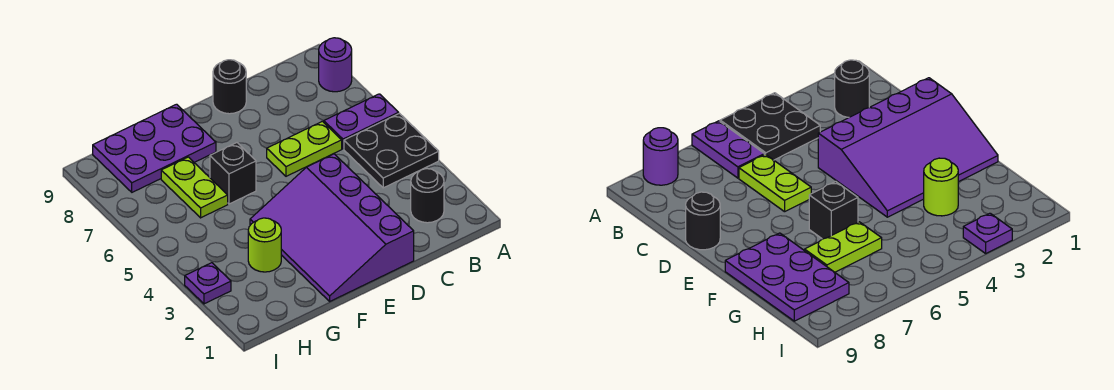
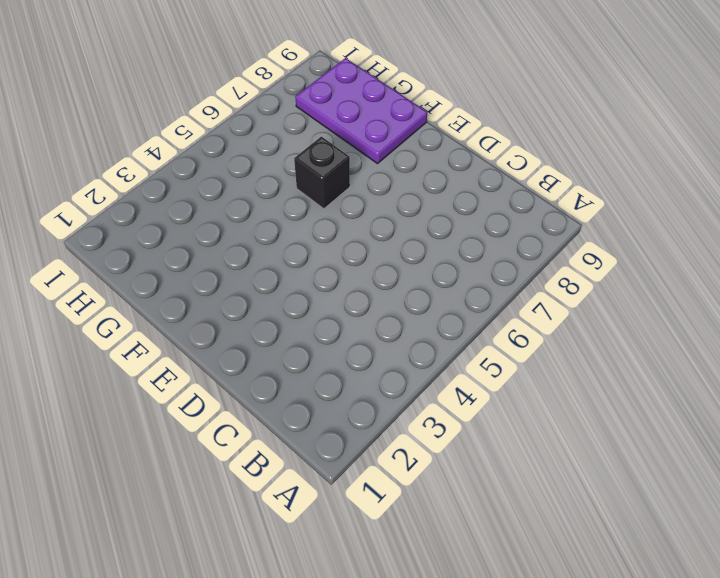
none -> black plate A4:B5 level 1
none -> purple plate A6:B6 level 1
none -> purple round brick A8 level 1

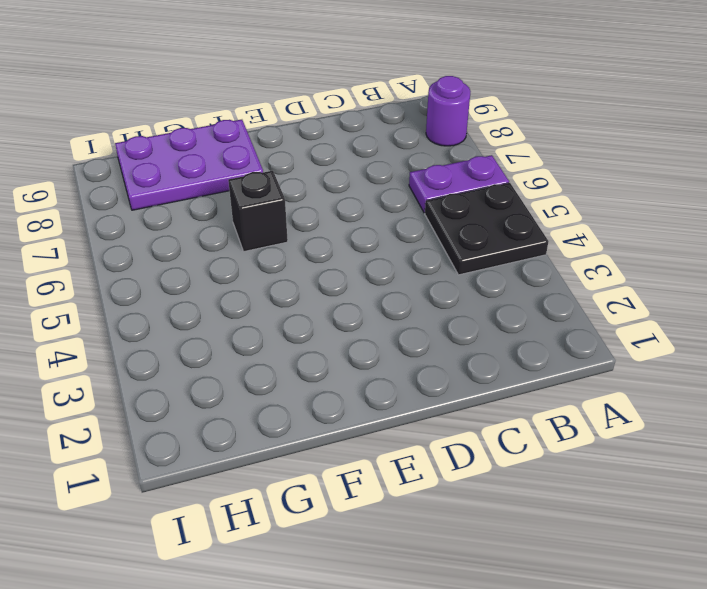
none -> black round brick B2 level 1
none -> lime plate C6:D6 level 1
none -> purple slope D1:F4 level 1 top D

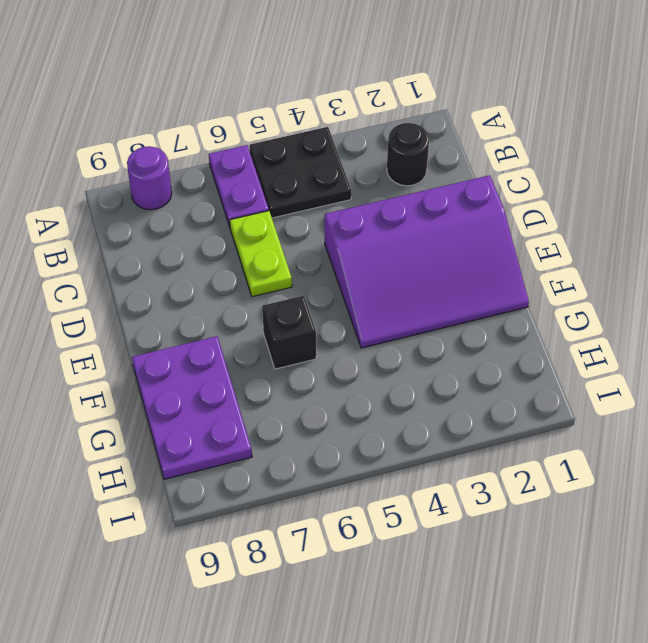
none -> black round brick D9 level 1
none -> lime round brick G3 level 1
none -> lime plate G6:G7 level 1

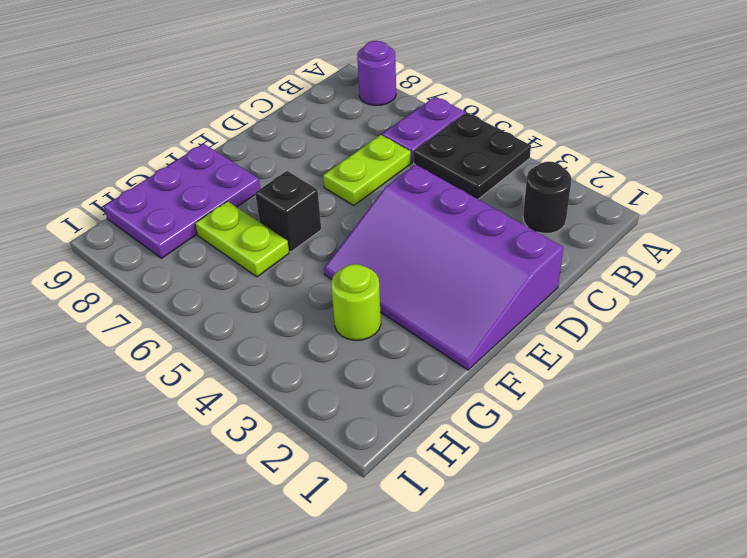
none -> black round brick D9 level 1
none -> purple plate I3 level 1

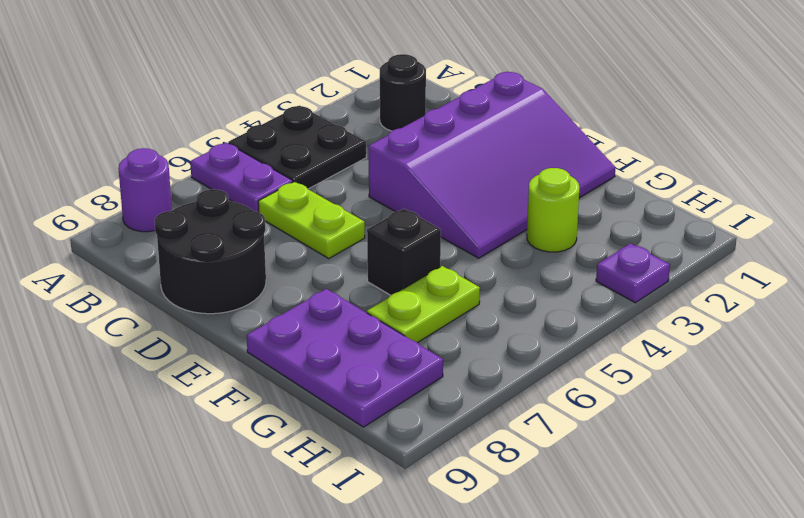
black round brick C8:D9 level 1 -> black round brick D9 level 1

